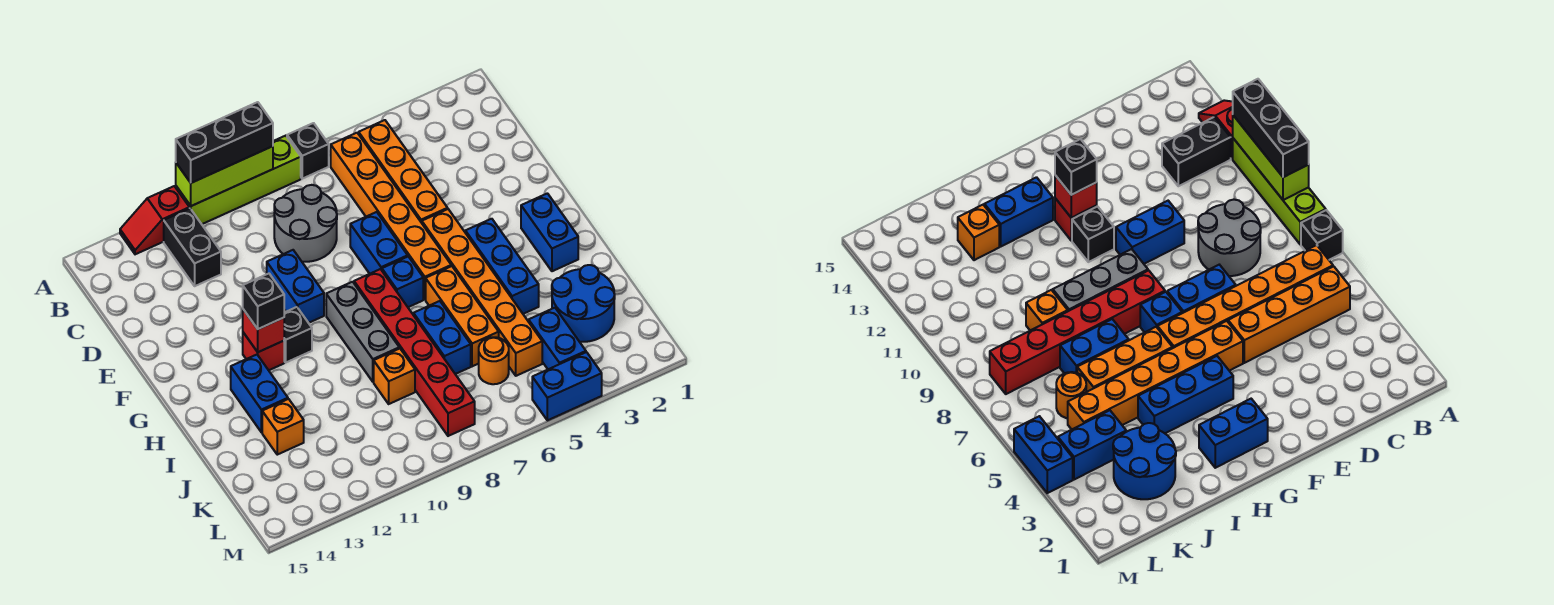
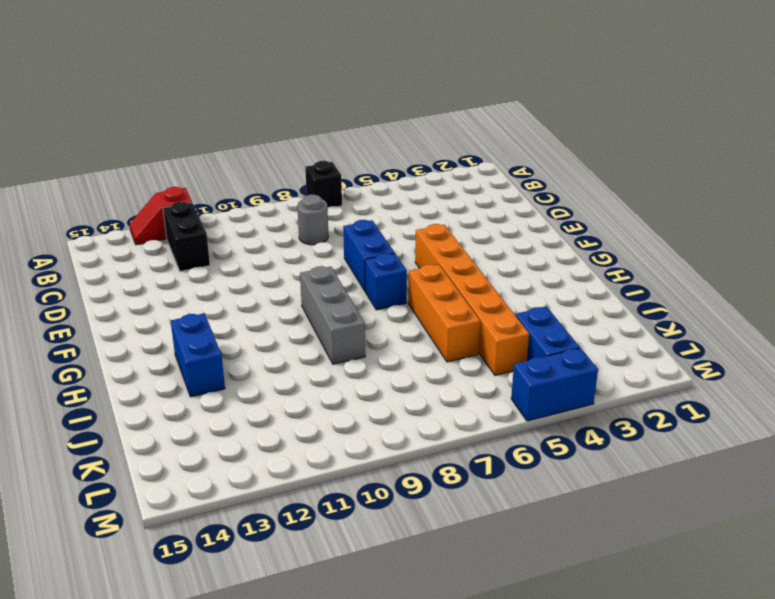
grey round brick C8 level 1 -> grey round brick C8:D9 level 1
none -> lime brick A8:A11 level 1
none -> orange brick B5:E5 level 1
none -> orange brick B6:G6 level 1
none -> blue brick E10:F10 level 1

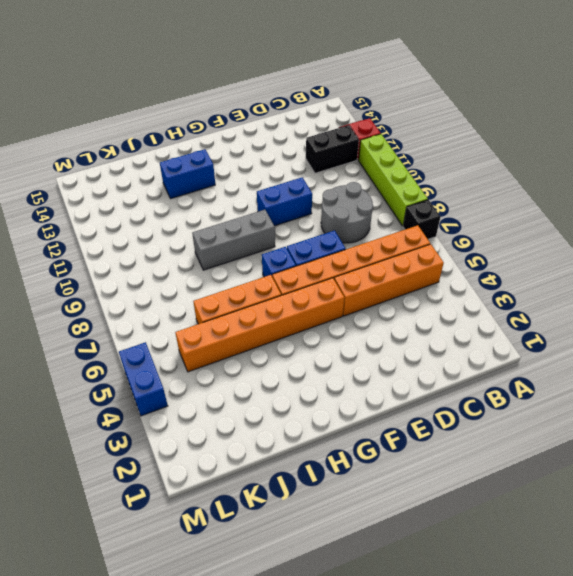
none -> blue brick G2:H2 level 1
none -> blue brick G4:I4 level 1
none -> red brick G8:L8 level 1
none -> black brick G11 level 1

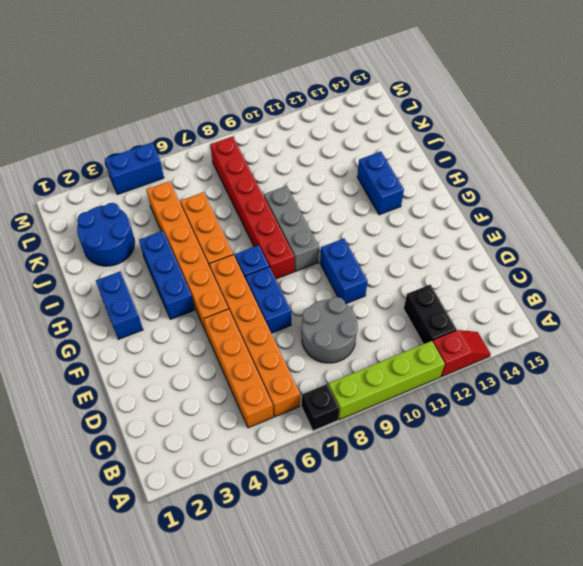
none -> black brick G11 level 1
none -> red brick G12 level 1
none -> blue brick I7:J7 level 1
none -> orange brick J9 level 1

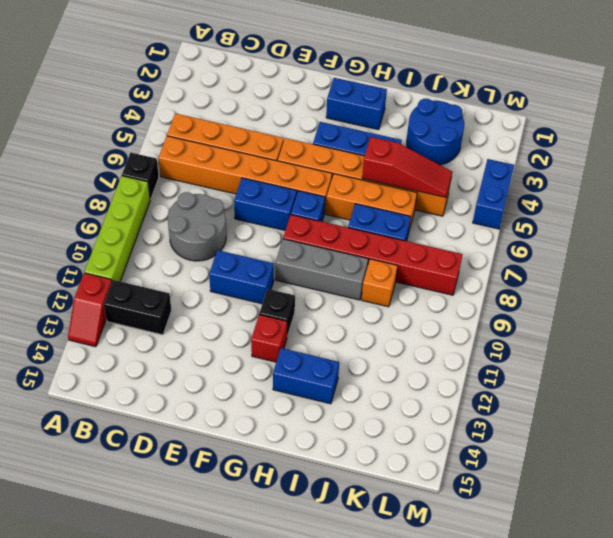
red slope I5:K5 level 2 top I -> none
none -> orange brick J13 level 1
none -> blue brick K4:L4 level 1
none -> orange round brick K6 level 1
none -> lime brick A9:A11 level 2

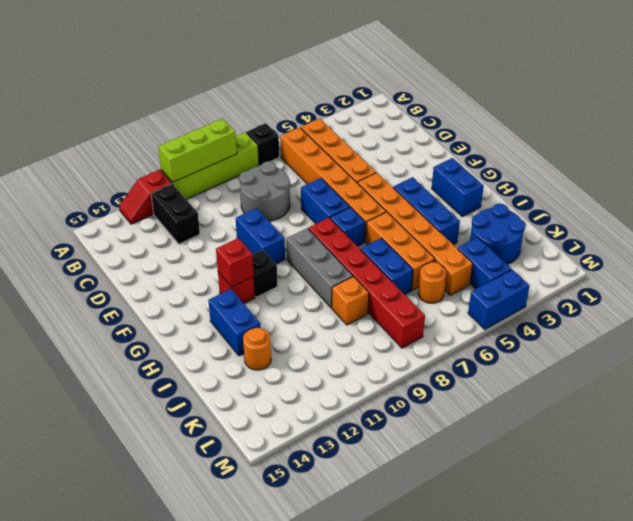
orange round brick J13 level 1 -> orange brick J13 level 1
none -> black brick A9:A11 level 3
none -> black brick G12 level 3

